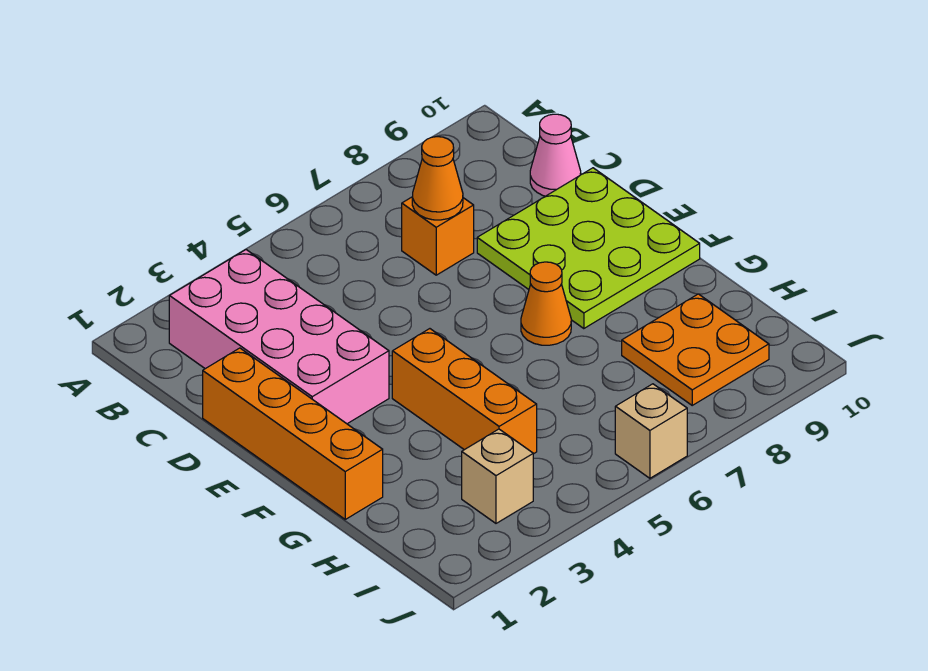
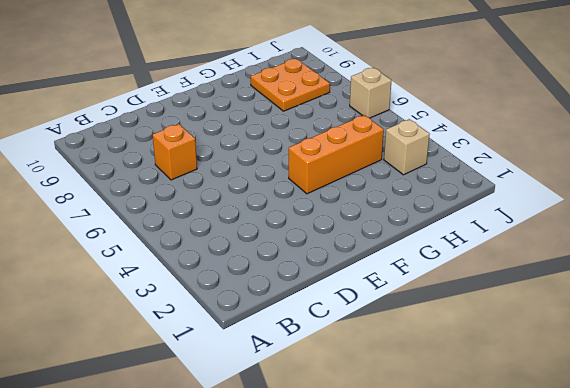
none -> pink brick B2:E3 level 1
none -> pink cone C10 level 1

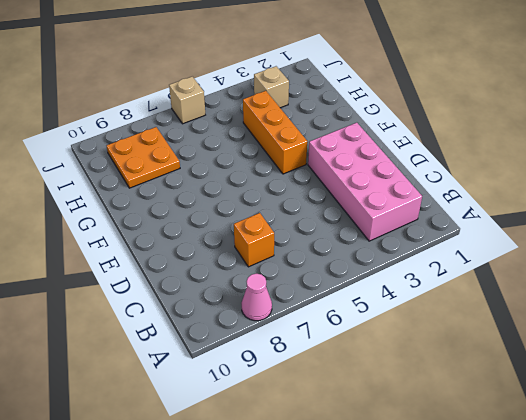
pink cone A8 level 1 -> pink cone C10 level 1
none -> orange brick D1:G1 level 1
none -> lime plate D8:F10 level 1

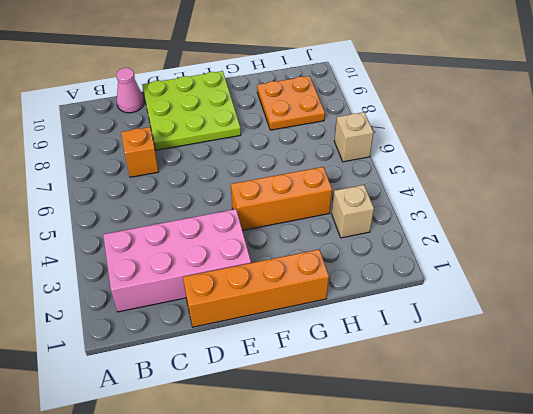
none -> orange cone F7 level 1
none -> orange cone C7 level 2

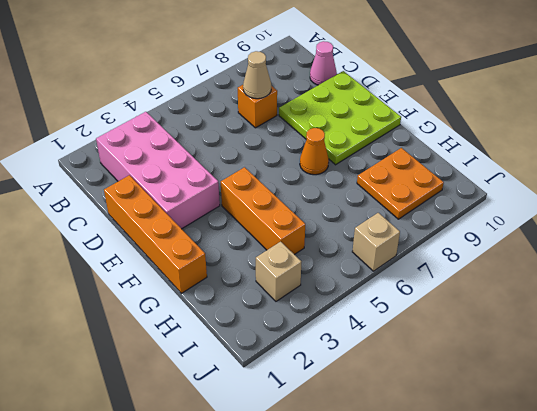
tan cone C7 level 2 -> orange cone C7 level 2

